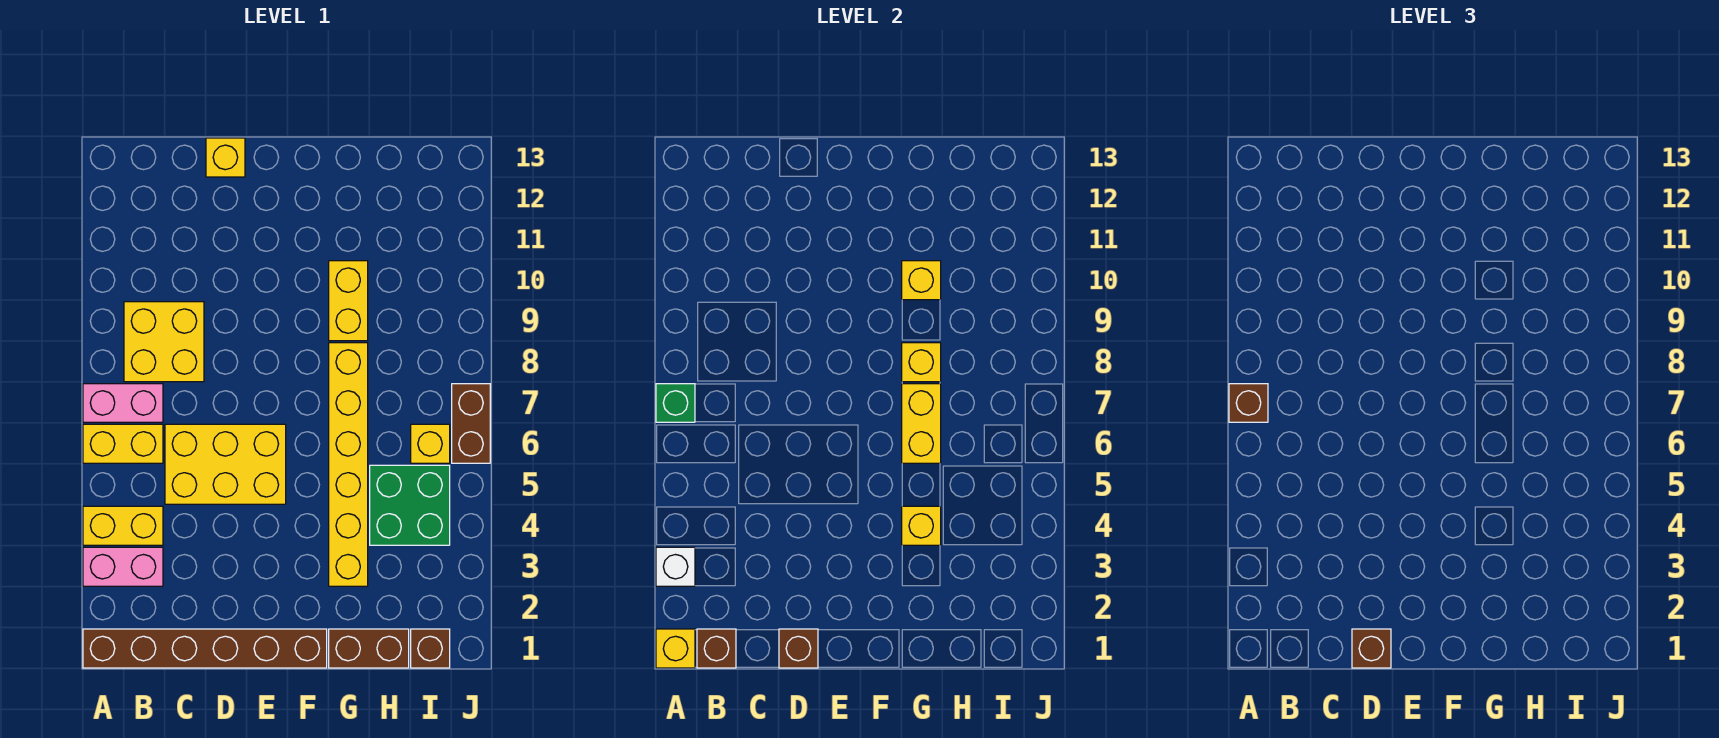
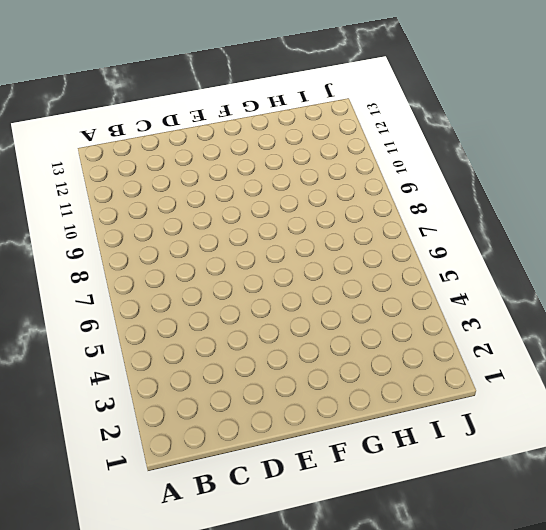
none -> brown brick A1:F1 level 1
none -> pink brick A3:B3 level 1
none -> yellow brick A4:B4 level 1

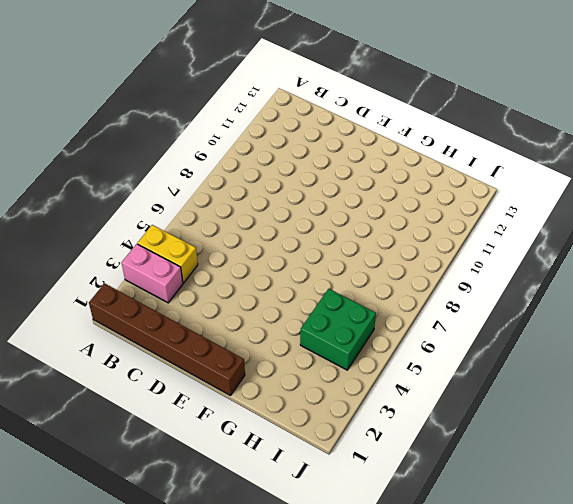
none -> yellow brick A6:B6 level 1
none -> pink brick A7:B7 level 1
none -> yellow brick B8:C9 level 1

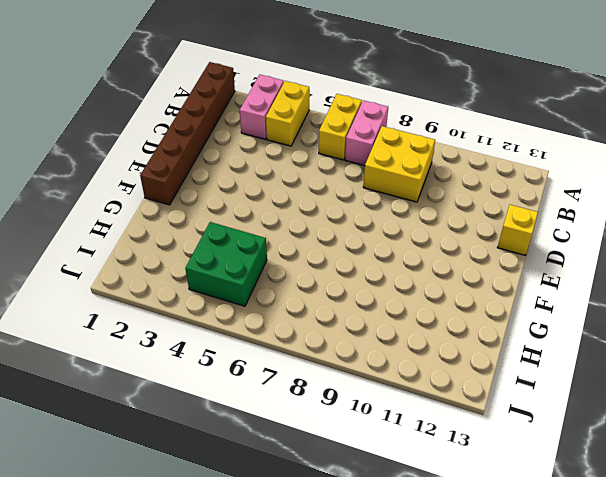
none -> yellow brick C5:E6 level 1
none -> brown brick G1:H1 level 1
none -> yellow brick G3:G8 level 1

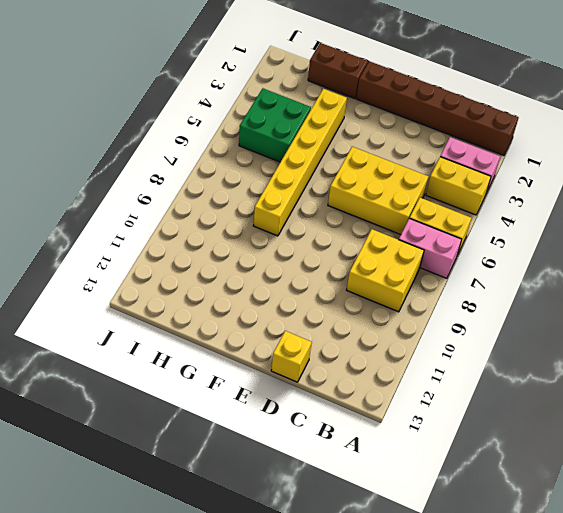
none -> yellow brick G9:G10 level 1
none -> brown brick I1 level 1
none -> yellow brick I6 level 1

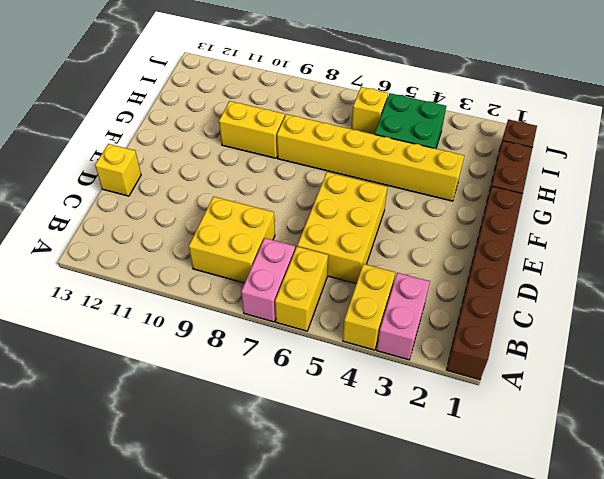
none -> brown brick J6:J7 level 1
none -> yellow brick A1 level 2
none -> white brick A3 level 2

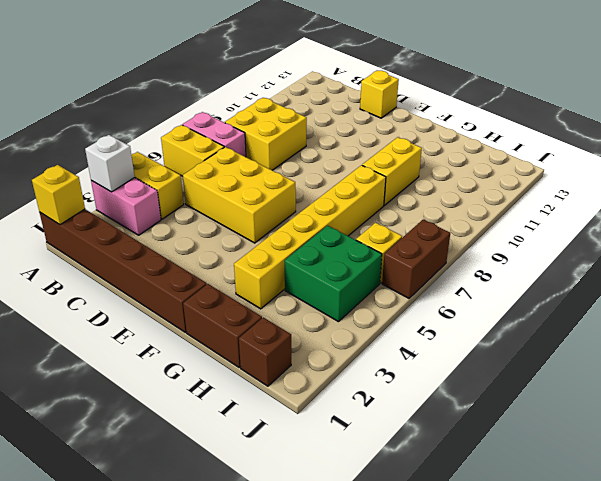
none -> green brick A7 level 2
none -> brown brick B1 level 2
none -> brown brick D1 level 2

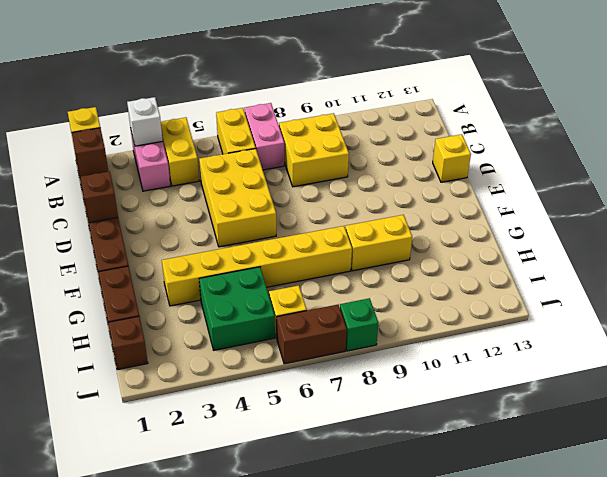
green brick J8 level 1 -> green brick A7 level 2
none -> yellow brick G4 level 2
none -> yellow brick G6:G7 level 2
none -> yellow brick G8 level 2

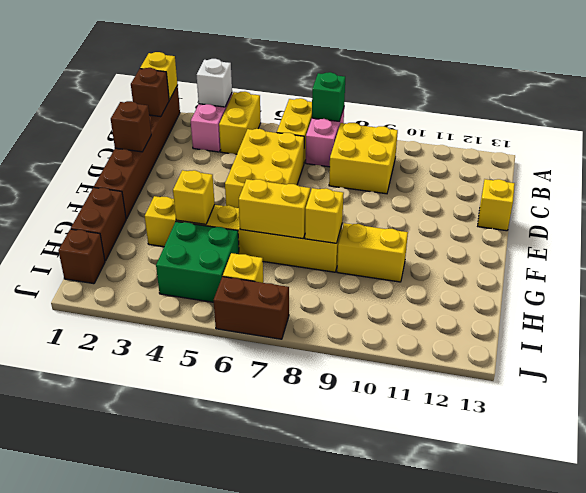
none -> yellow brick G10 level 2
none -> brown brick A7 level 3
none -> brown brick D1 level 3

